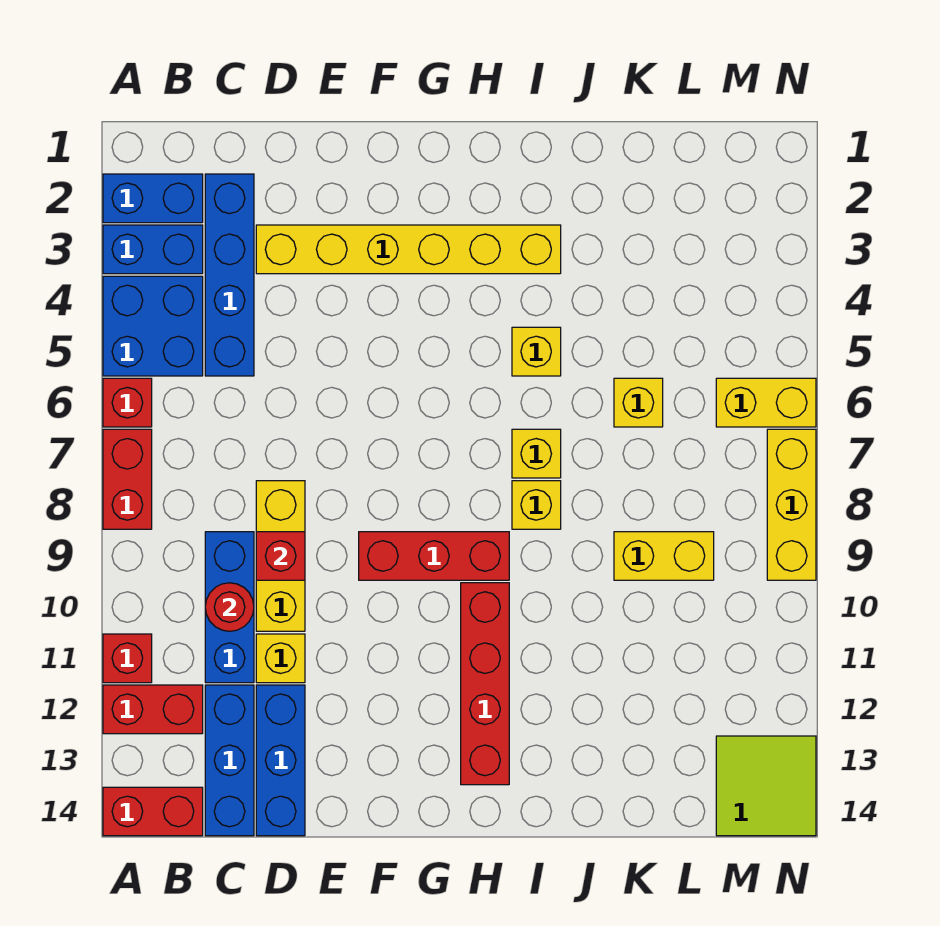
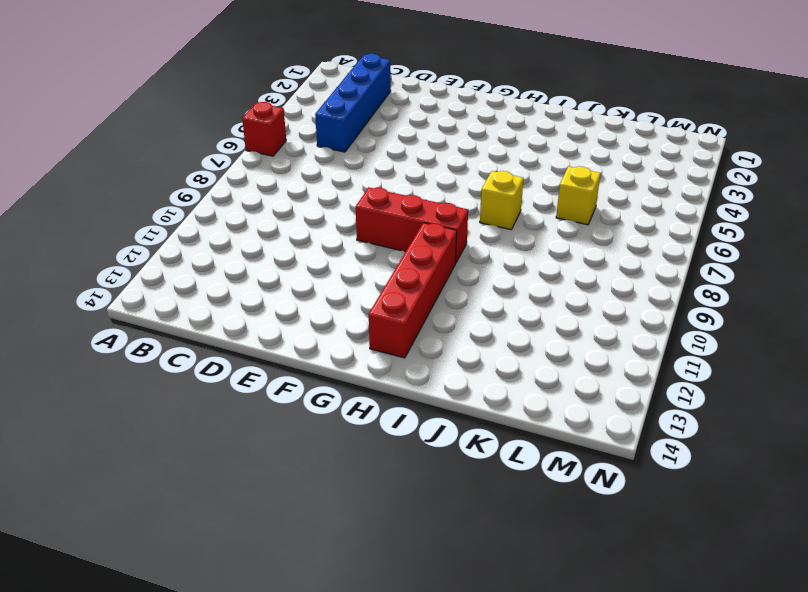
none -> blue brick A2:B2 level 1
none -> blue brick A3:B3 level 1
none -> blue brick A4:B5 level 1

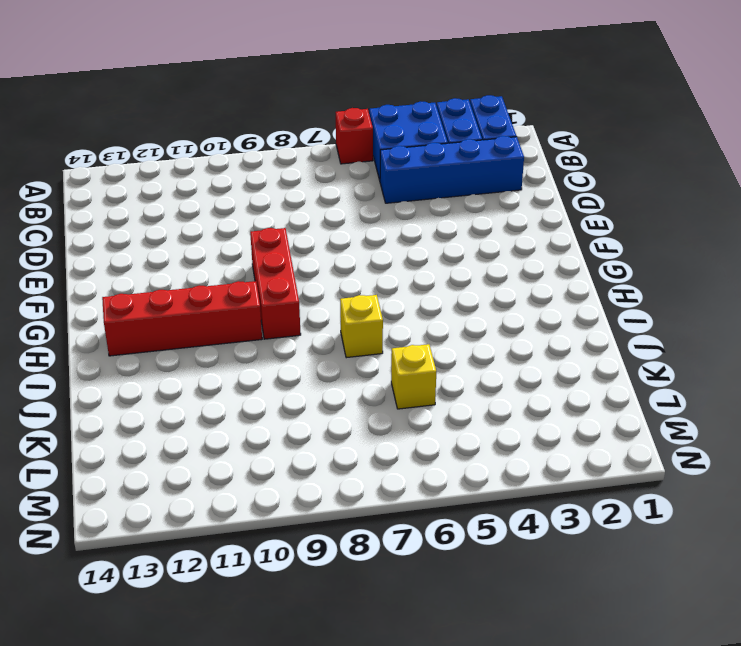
none -> red brick A7:A8 level 1
none -> red brick A11 level 1
none -> red brick A12:B12 level 1

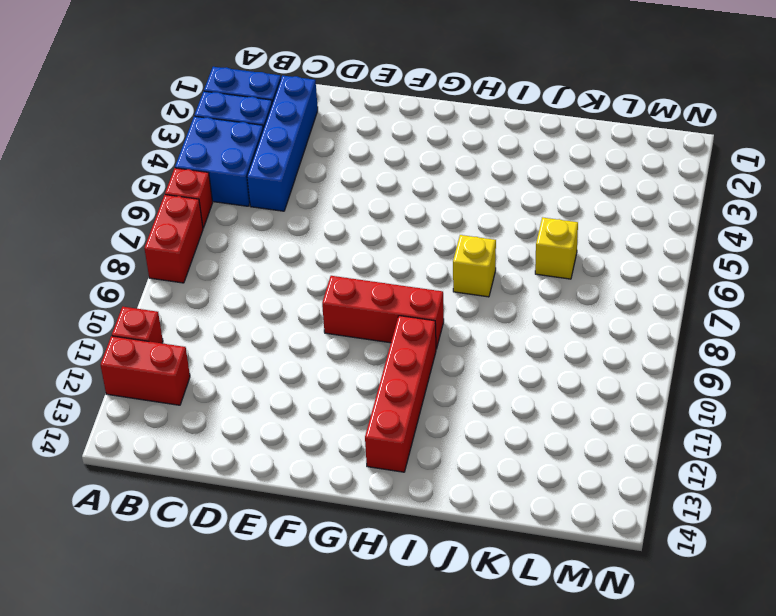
none -> red brick A14:B14 level 1
none -> blue brick C9:C11 level 1
none -> blue brick C12:C14 level 1

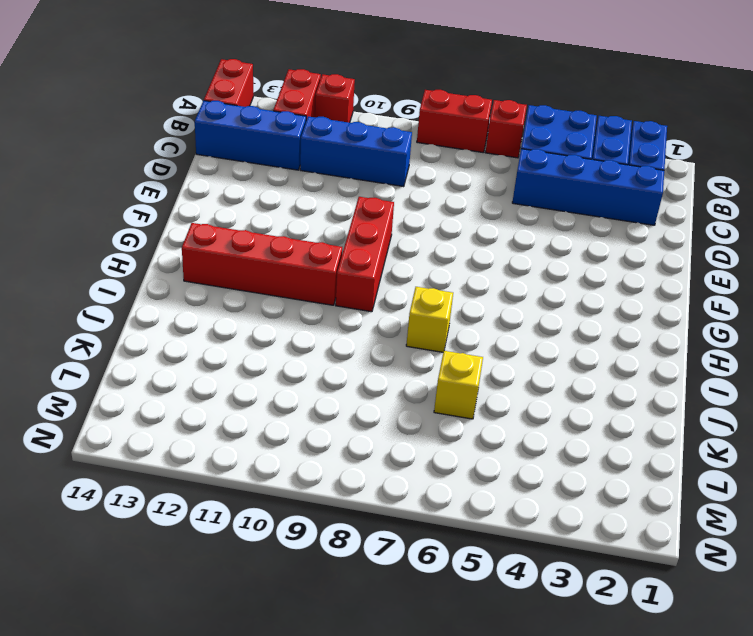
none -> yellow brick D3:I3 level 1
none -> yellow brick D8:D10 level 1
none -> yellow brick D11 level 1

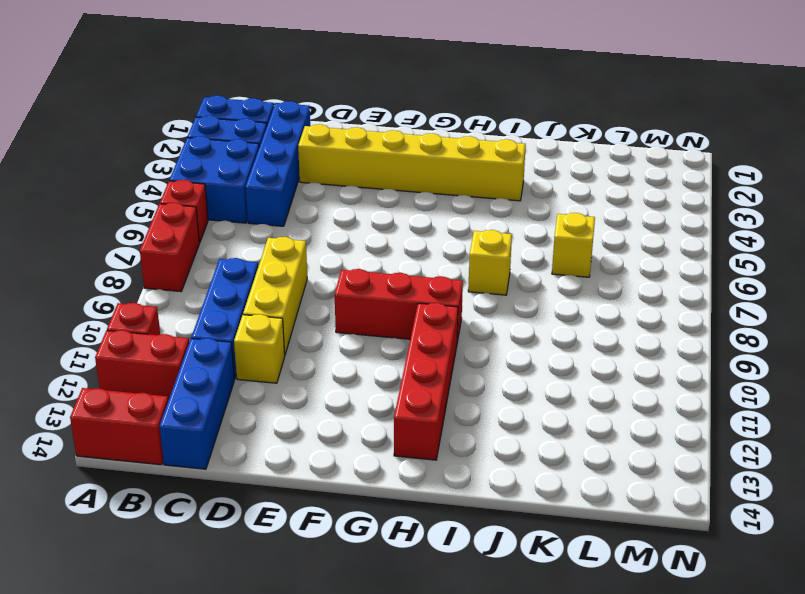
none -> blue brick D12:D14 level 1
none -> yellow brick I5 level 1
none -> yellow brick I8 level 1

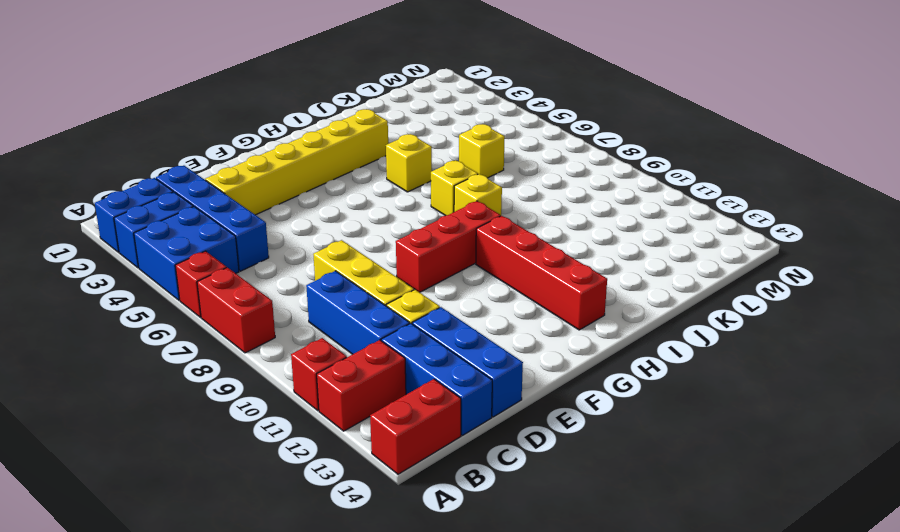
none -> yellow brick K9:L9 level 1
none -> yellow brick M6:N6 level 1
none -> lime tile M13:N14 level 1

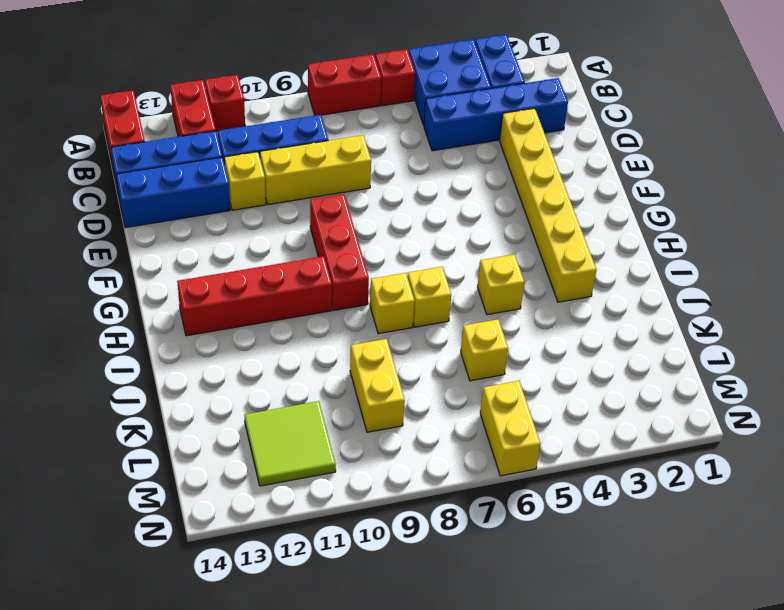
lime tile L11:M12 level 1 -> lime tile M13:N14 level 1
none -> blue brick A2:B2 level 1
none -> yellow brick N7:N9 level 1
none -> red round brick C10 level 2

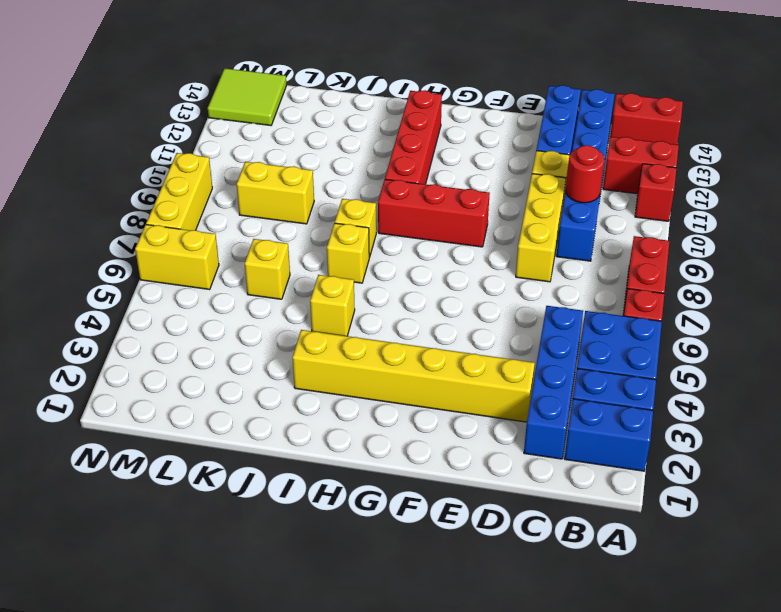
none -> red brick D9 level 2

